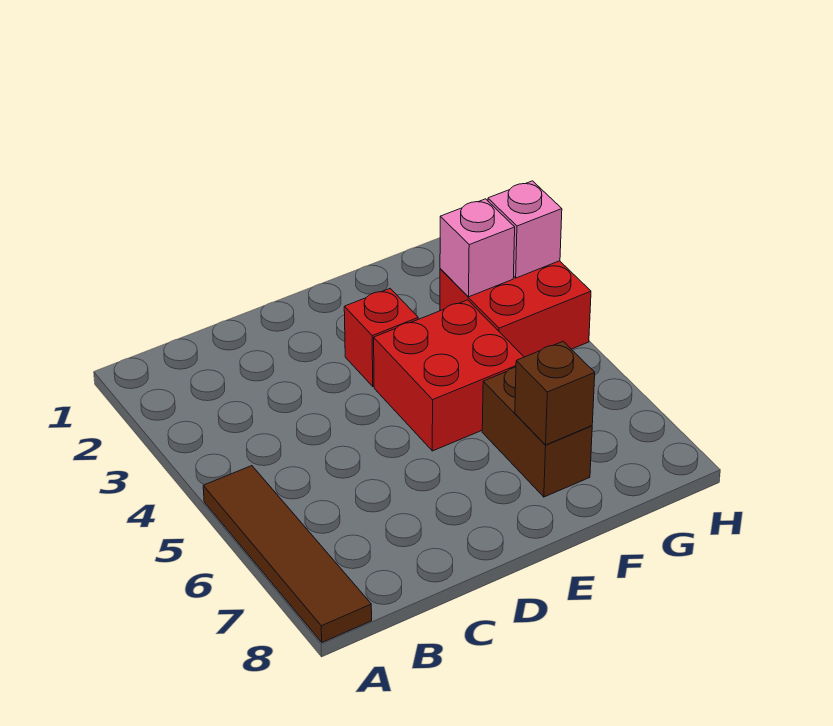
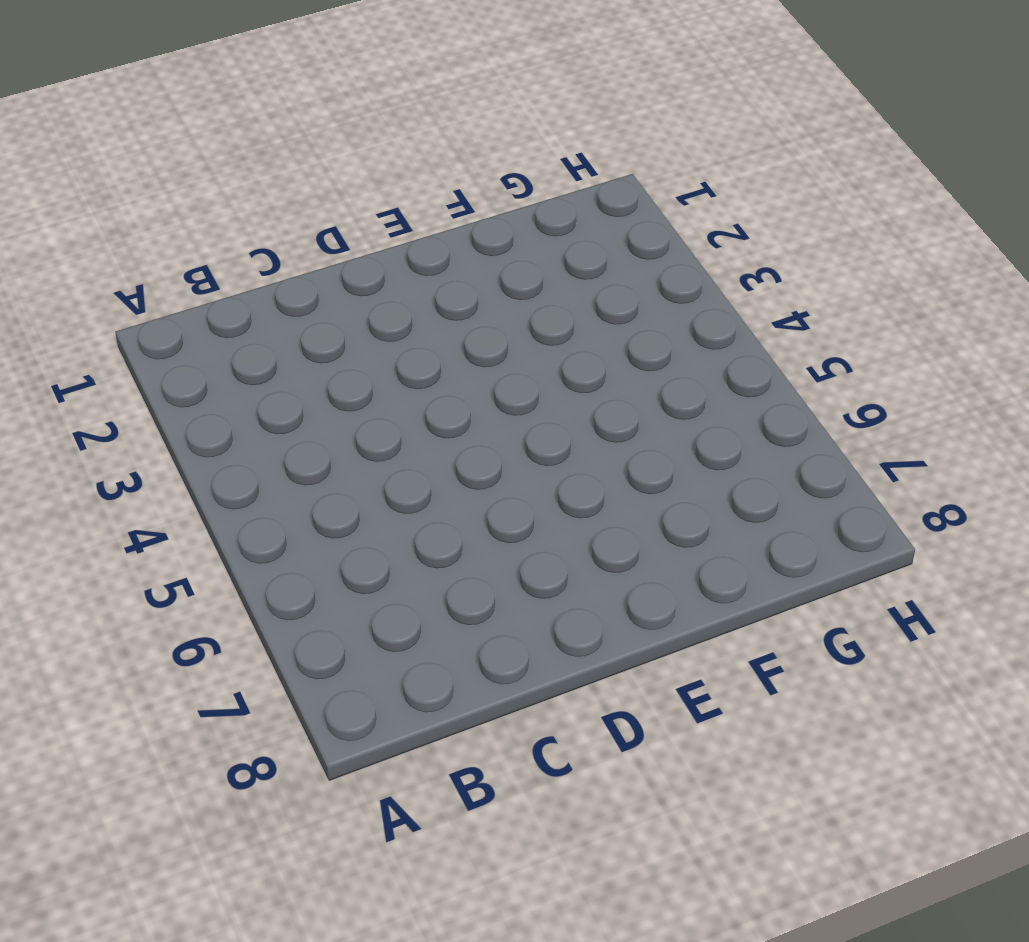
none -> brown tile A5:A8 level 1
none -> red brick E3 level 1

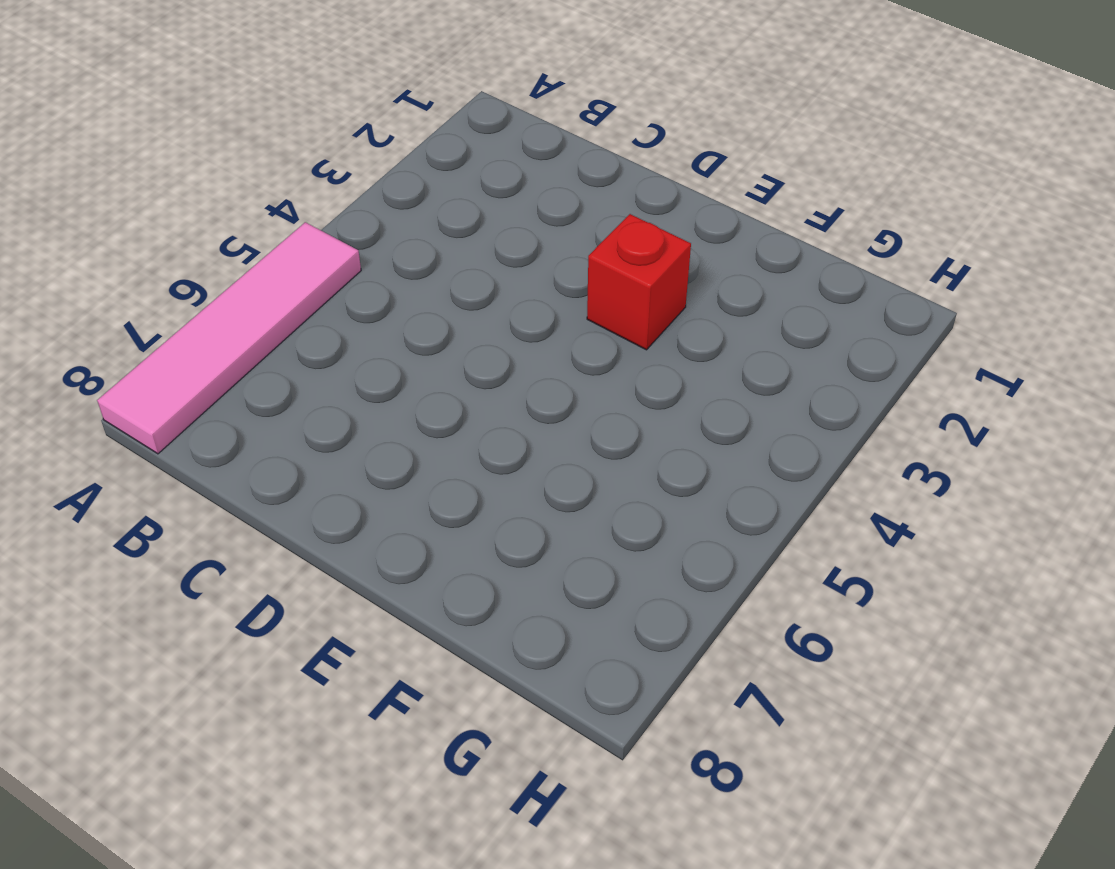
pink tile A5:A8 level 1 -> brown tile A5:A8 level 1
none -> red brick E4:F5 level 1
none -> brown brick F6:F7 level 1

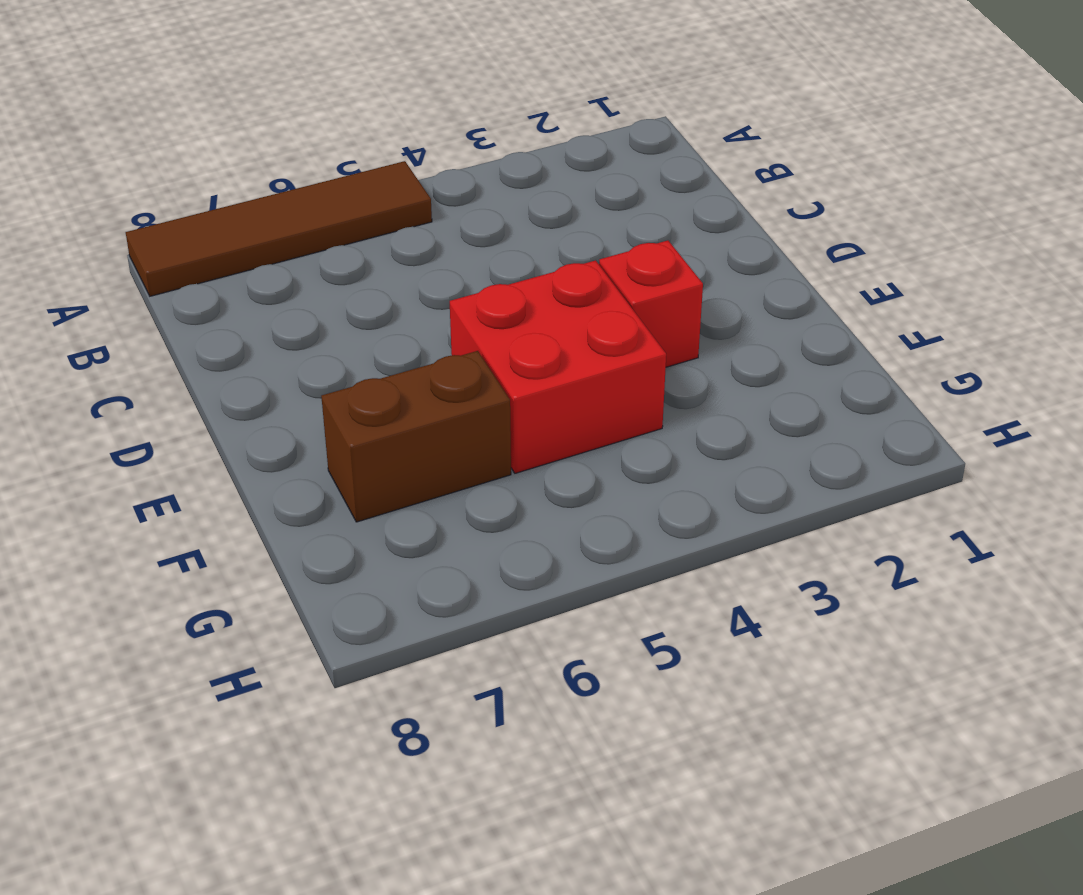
none -> red brick G3:H4 level 1
none -> brown brick F7 level 2

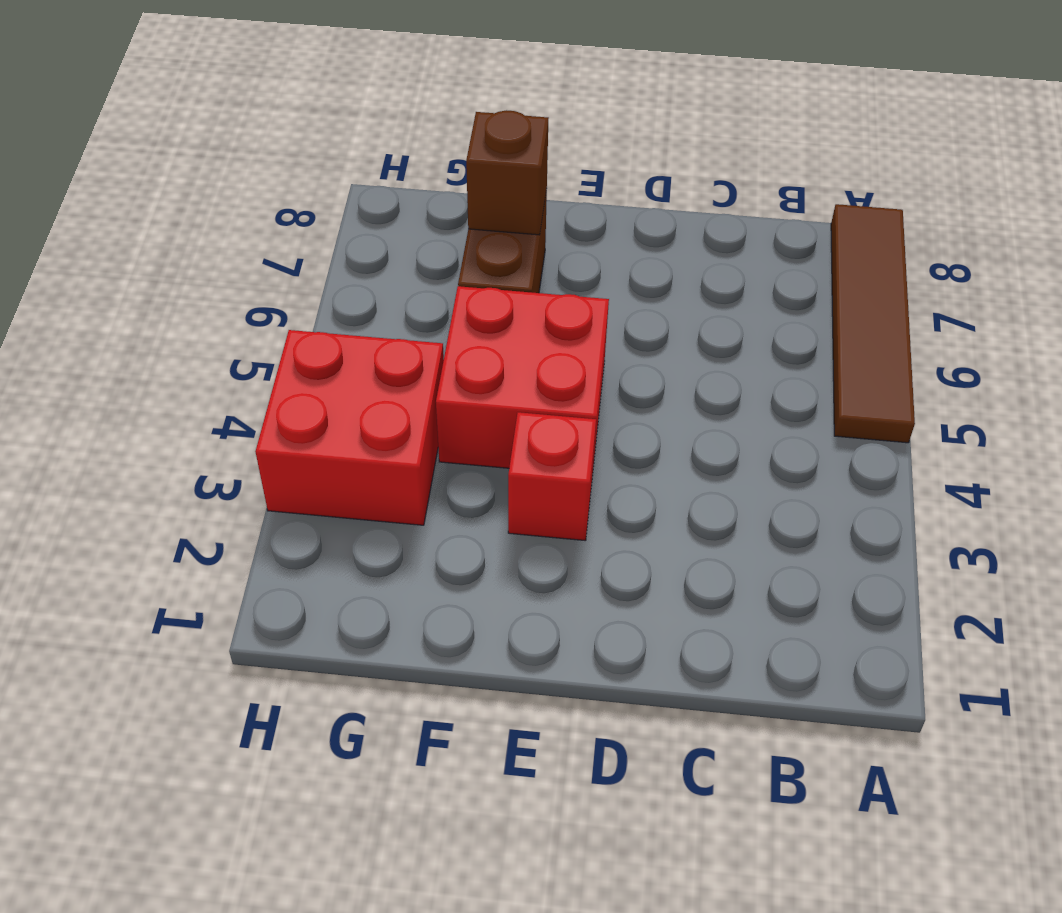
none -> pink brick G3 level 2
none -> pink brick H3 level 2

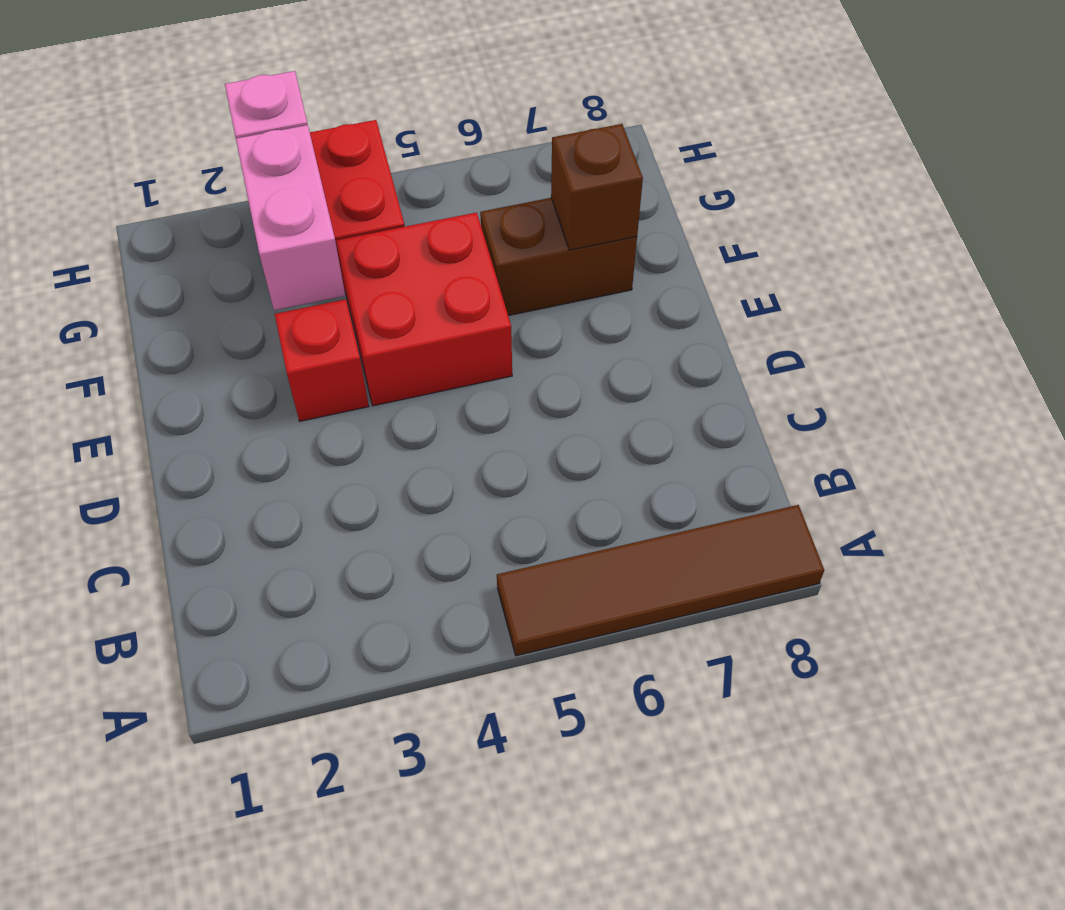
pink brick F3:G3 level 2 -> pink brick G3 level 2

